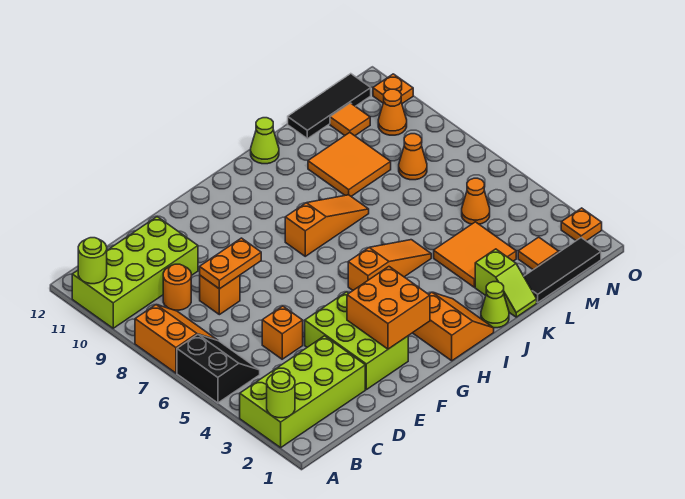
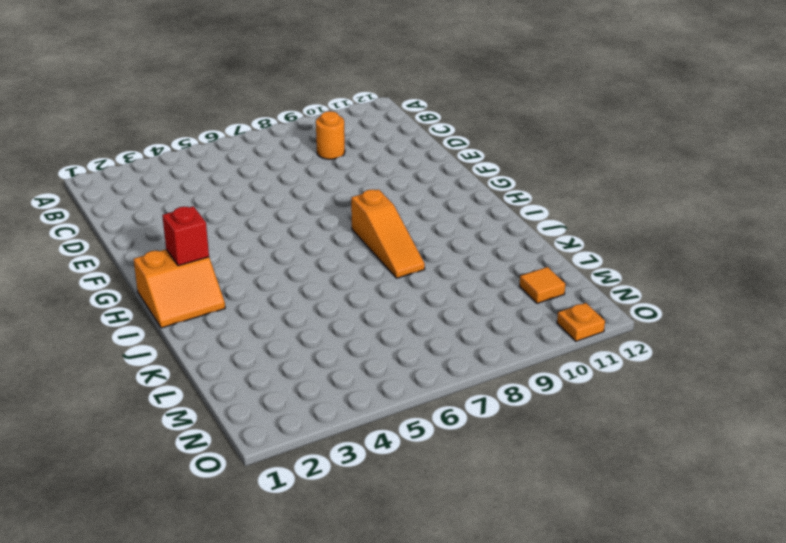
red brick H2 level 2 -> none
none -> lime brick A2:D3 level 1
none -> black slope A5:B6 level 1 top A
none -> orange slope A7:B8 level 1 top A

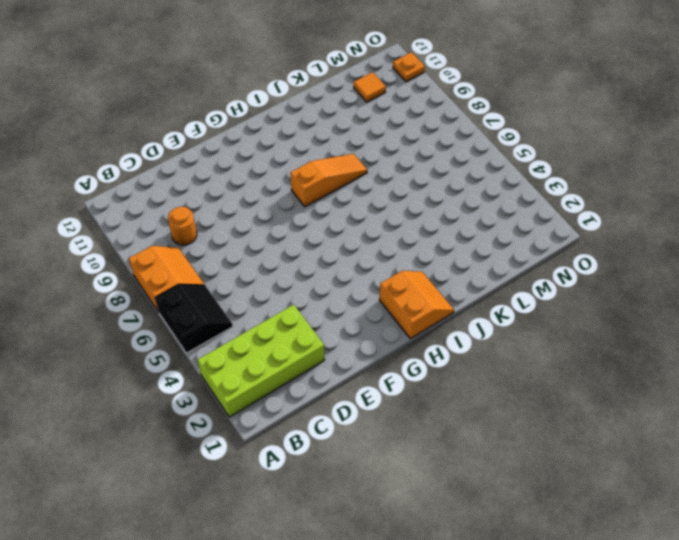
none -> lime brick A10:D11 level 1
none -> orange brick D5 level 1
none -> orange brick D8 level 1

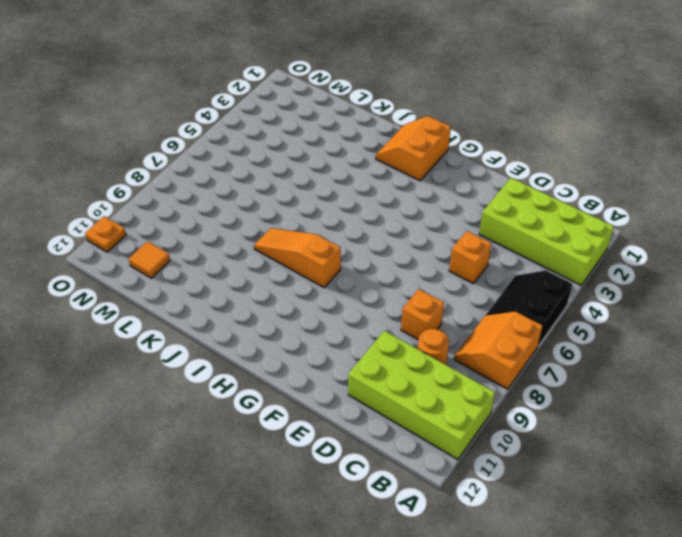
none -> lime brick E2:F4 level 1
none -> orange slope H5:J5 level 1 top H
none -> lime cone J1 level 1

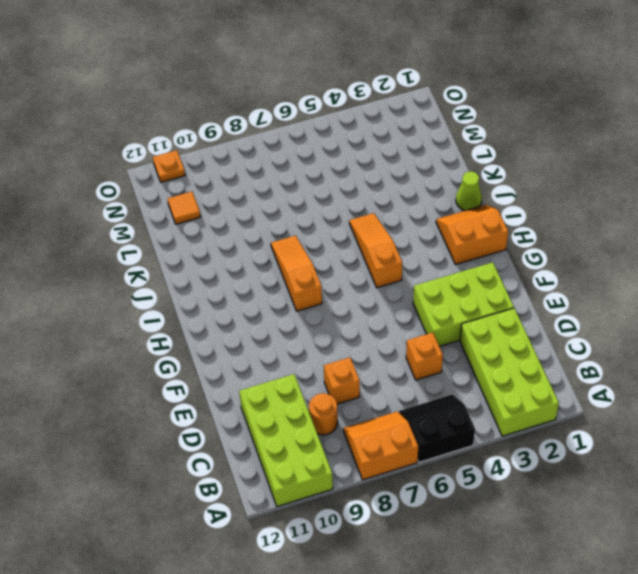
none -> lime cone J12 level 1
none -> lime slope K1:K2 level 1 top 2
none -> orange tile K3:L4 level 1

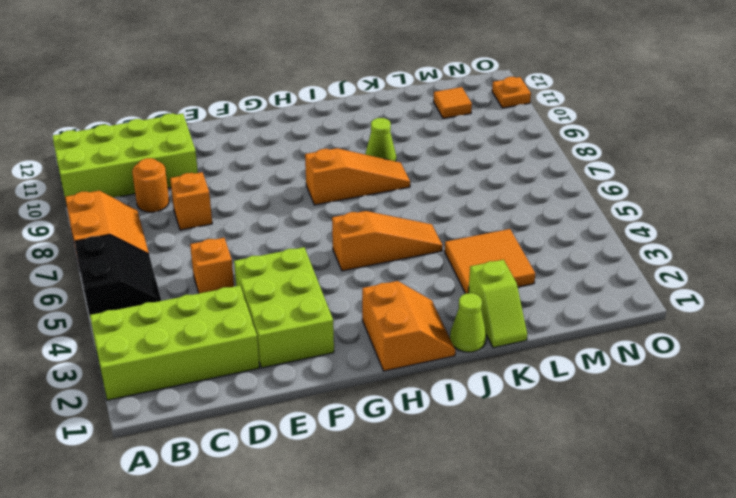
lime cone J9 level 1 -> lime cone J12 level 1
none -> orange tile K9:L10 level 1
none -> black tile L1:N1 level 1
none -> black tile L12:N12 level 1

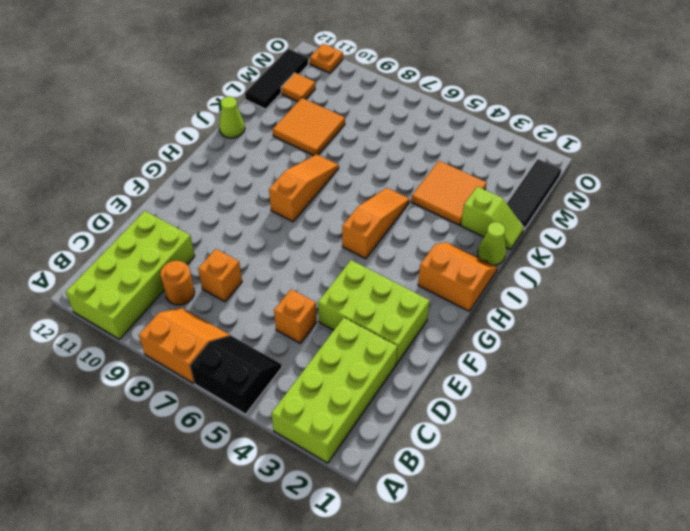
none -> orange tile M2 level 1
none -> orange cone M5 level 1
none -> orange cone M8 level 1

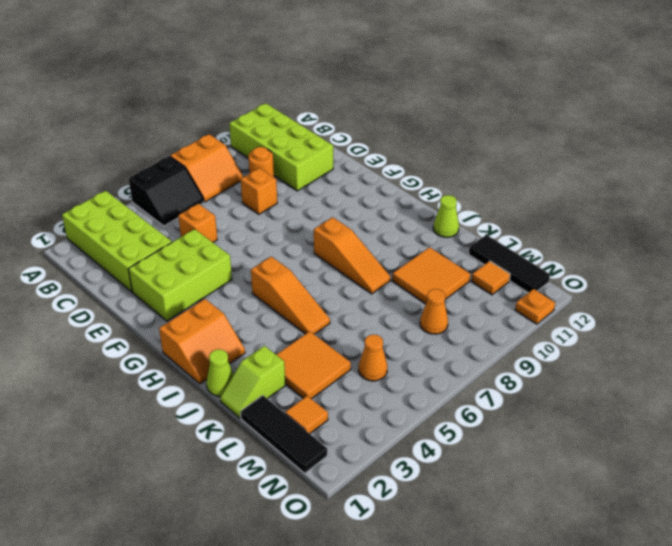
none -> orange cone N10 level 1
none -> orange plate O2 level 1
none -> lime round brick A2 level 2

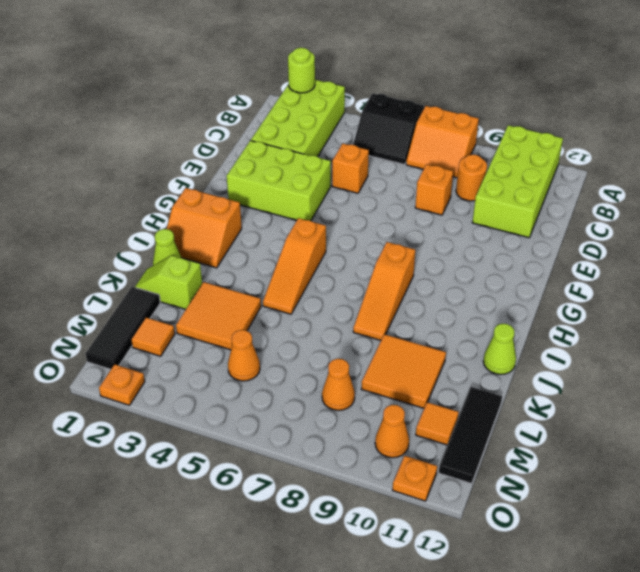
none -> lime round brick A11 level 2
none -> orange plate D8:E8 level 2
none -> orange brick F2:G3 level 2

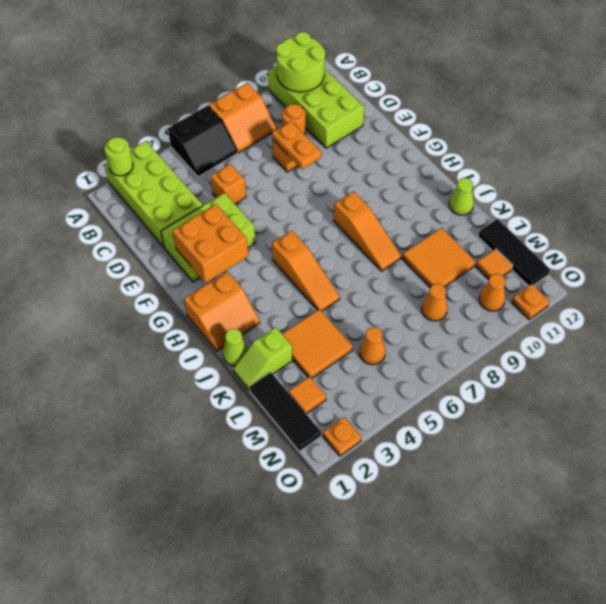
lime round brick A10:B11 level 2 -> lime round brick A11 level 2

